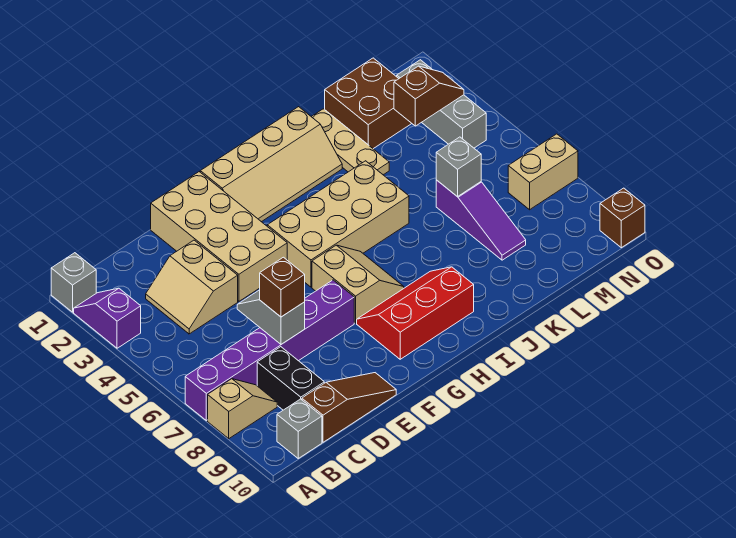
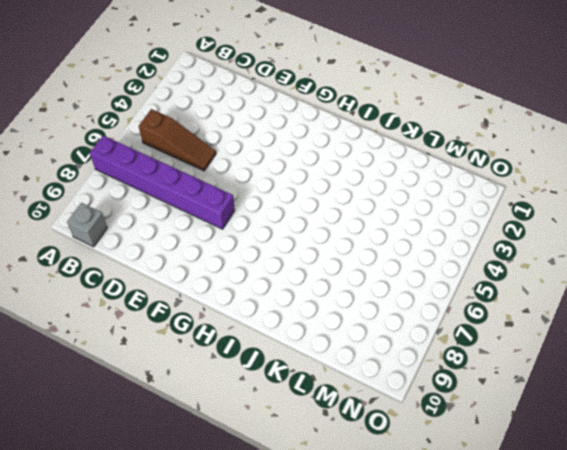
brown slope B5:D5 level 1 top B -> brown slope C10:E10 level 1 top C
none -> grey brick A1 level 1
none -> purple slope A2:A3 level 1 top 3
none -> tan slope A8:B8 level 1 top A

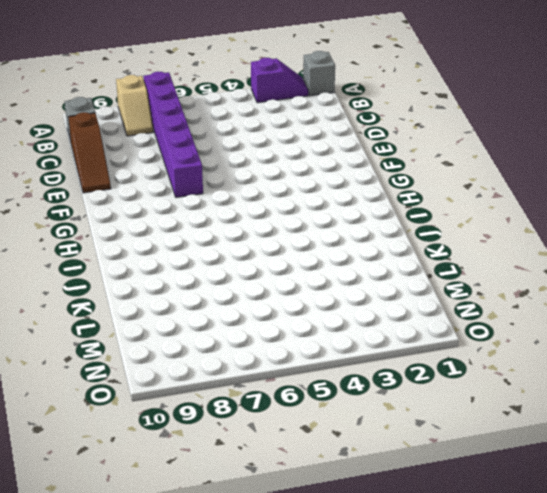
none -> tan slope C3:D4 level 1 top D
none -> black brick C8:C9 level 1
none -> tan brick E1:F4 level 1

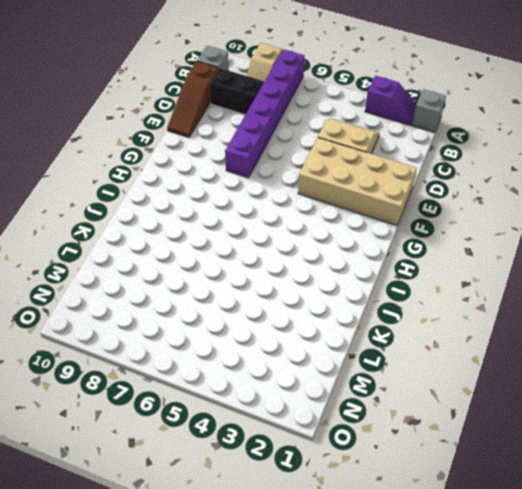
none -> tan slope G1:J2 level 1 top 1
none -> tan brick G4:J5 level 1
none -> tan slope G6:H7 level 1 top G

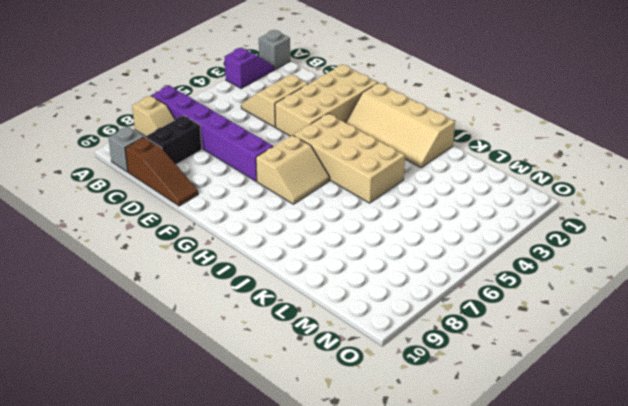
none -> red slope G8:I9 level 1 top 9
none -> tan plate K1:K3 level 1
none -> brown brick L1:M2 level 1

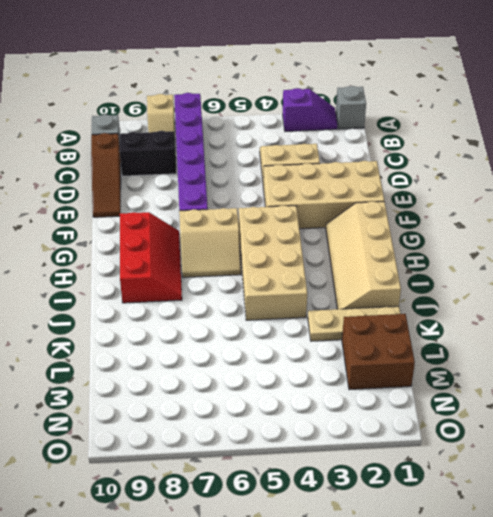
none -> purple slope L6:L8 level 1 top 6
none -> grey brick N2:N4 level 1
none -> tan brick N7:O7 level 1

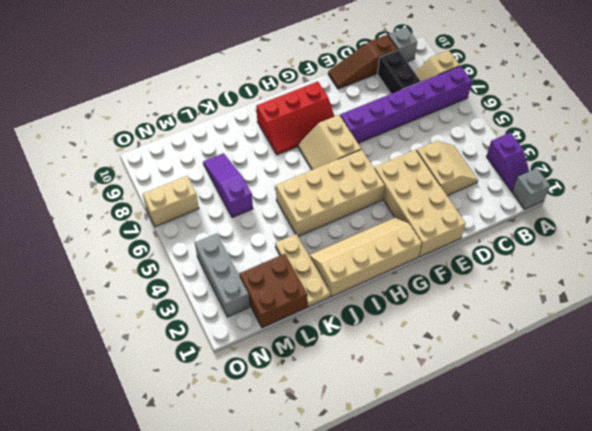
none -> brown brick O10 level 1
none -> grey slope D6:D7 level 2 top 7
none -> grey brick L6 level 2

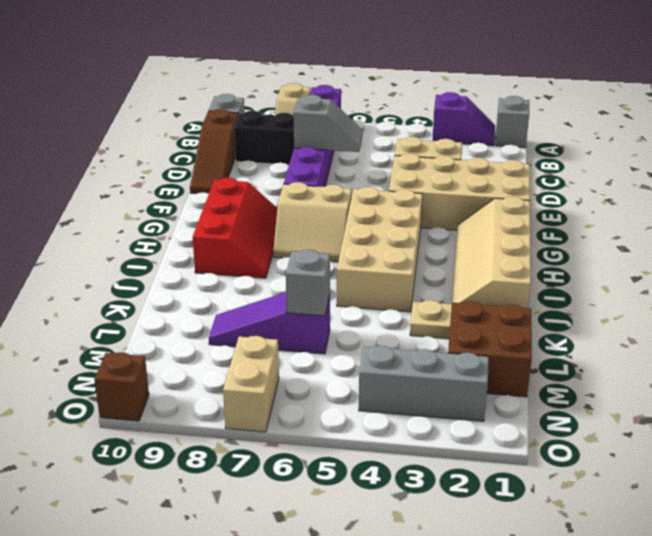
none -> brown slope M3:N3 level 2 top M
none -> brown brick D7 level 3

